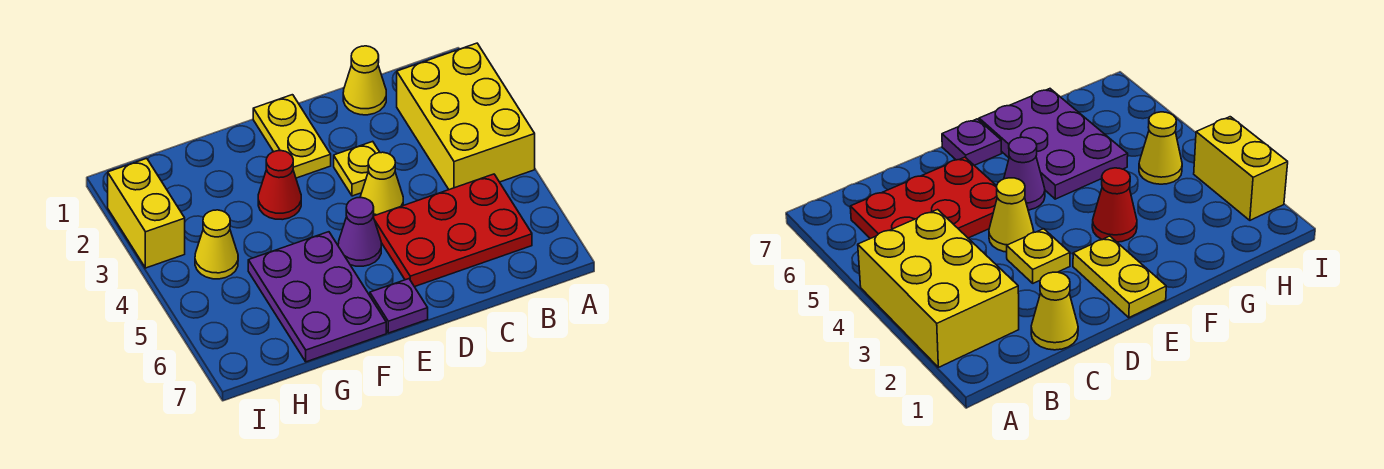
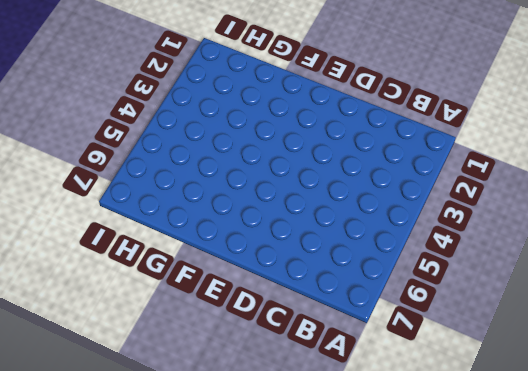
none -> yellow brick A2:B4 level 1
none -> red plate B5:D6 level 1
none -> yellow cone C1 level 1

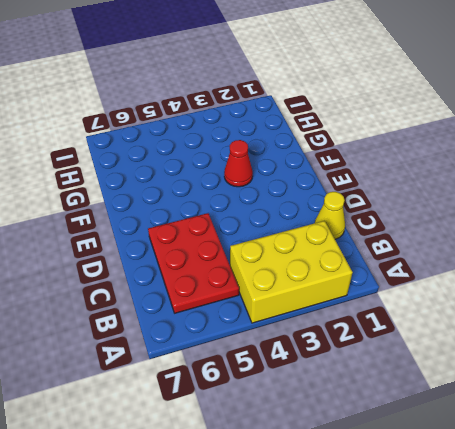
none -> yellow plate D3 level 1
none -> yellow cone D4 level 1
none -> yellow plate E1:E2 level 1

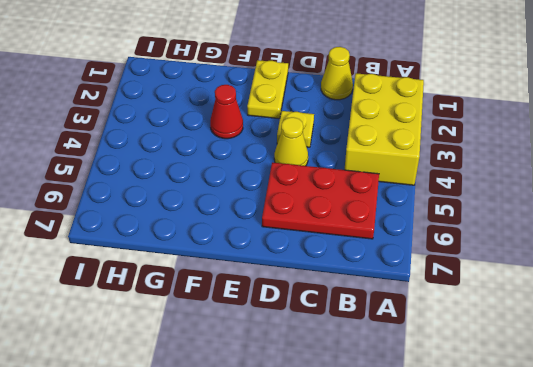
none -> purple cone E5 level 1
none -> purple plate E7 level 1
none -> purple plate F5:G7 level 1

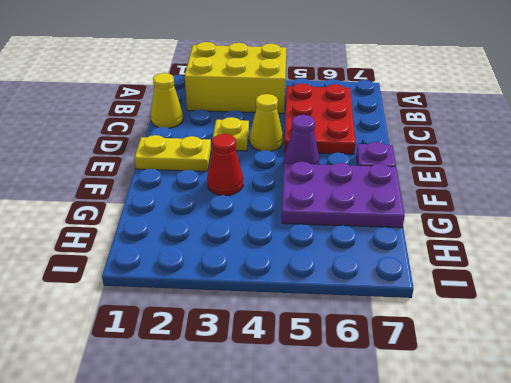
none -> yellow cone H4 level 1
none -> yellow brick I2:I3 level 1

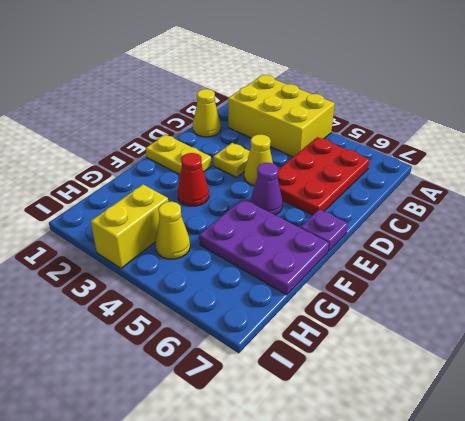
yellow brick H3:I3 level 1 -> yellow brick I2:I3 level 1

